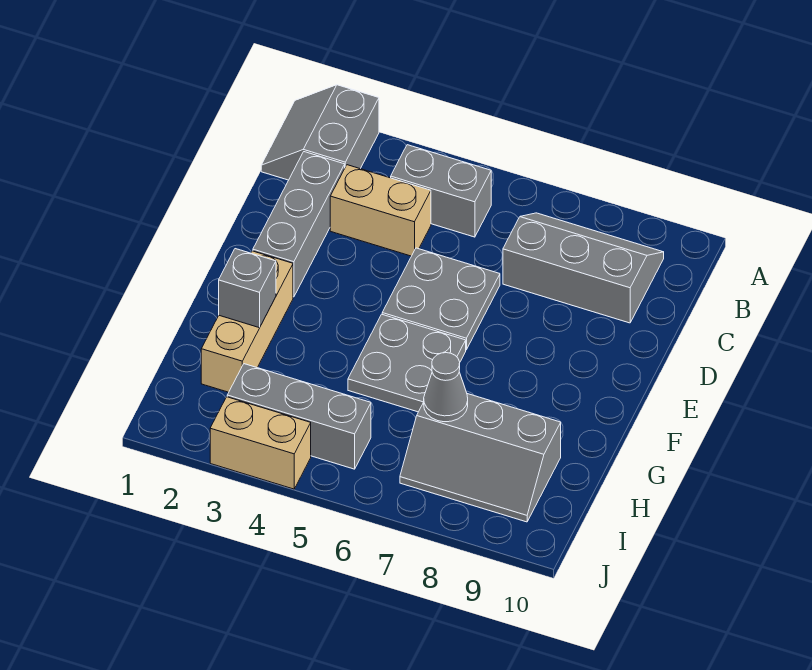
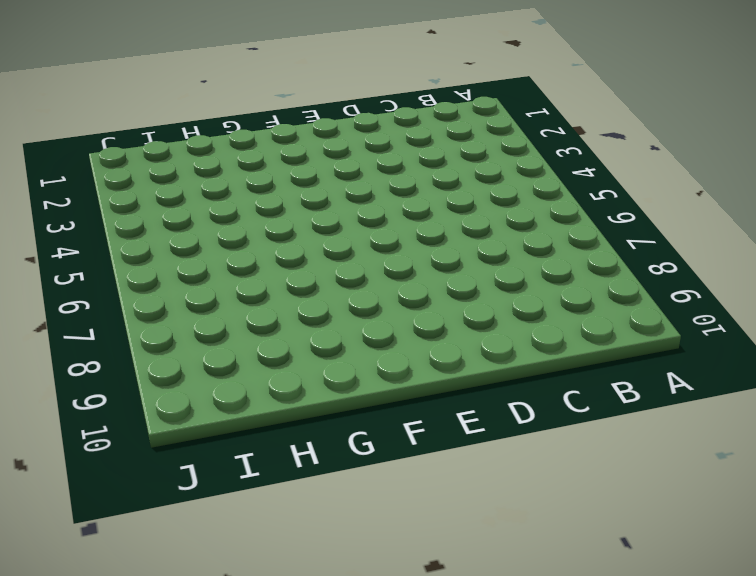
none -> grey slope A1:B2 level 1 top 2
none -> grey brick B4:B5 level 1
none -> grey slope B7:C9 level 1 top C

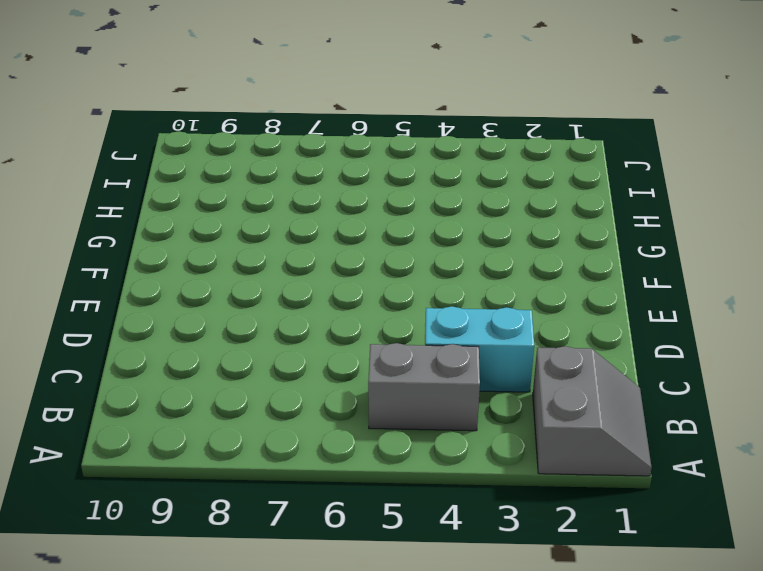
cyan brick C3:C4 level 1 -> tan brick C3:C4 level 1
none -> grey slope B7:C9 level 1 top C
none -> grey brick C2:E2 level 1
none -> grey plate D5:E6 level 1

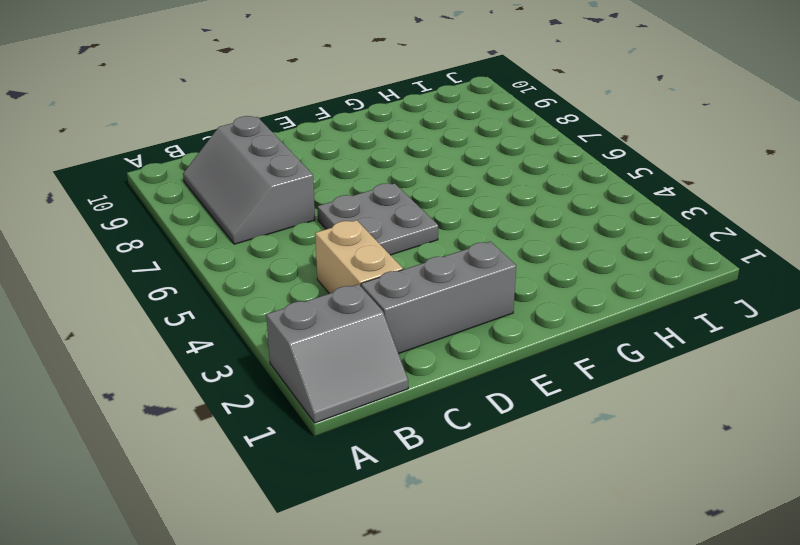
none -> grey brick B4:B5 level 1
none -> tan brick F2:H2 level 1
none -> grey plate F5:G6 level 1

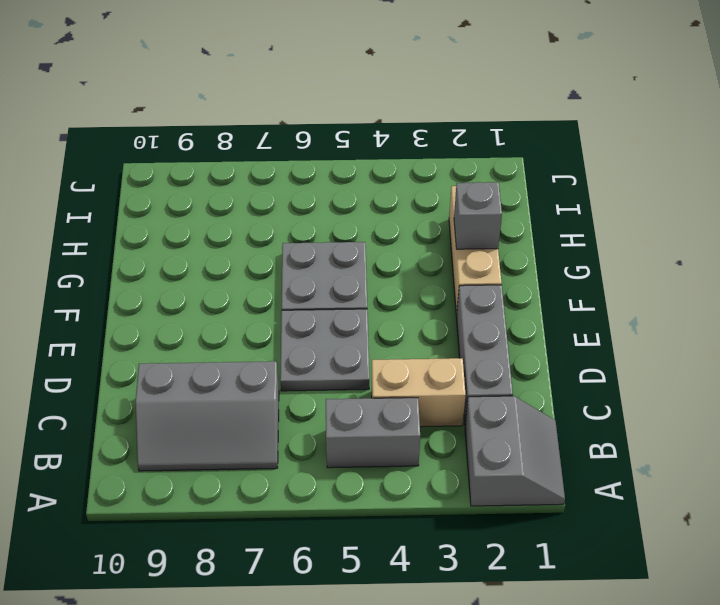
none -> grey slope H7:I9 level 1 top H
none -> grey brick I3:I5 level 1
none -> tan brick J3:J4 level 1

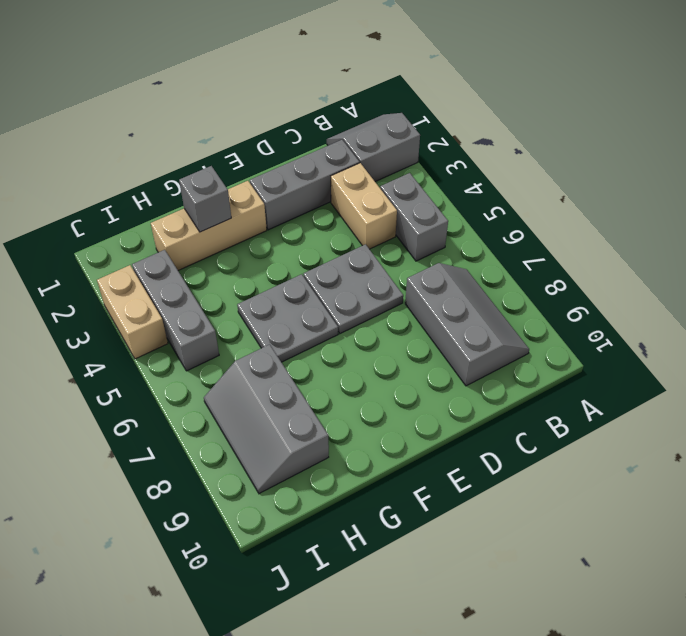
none -> grey cone H7 level 2

